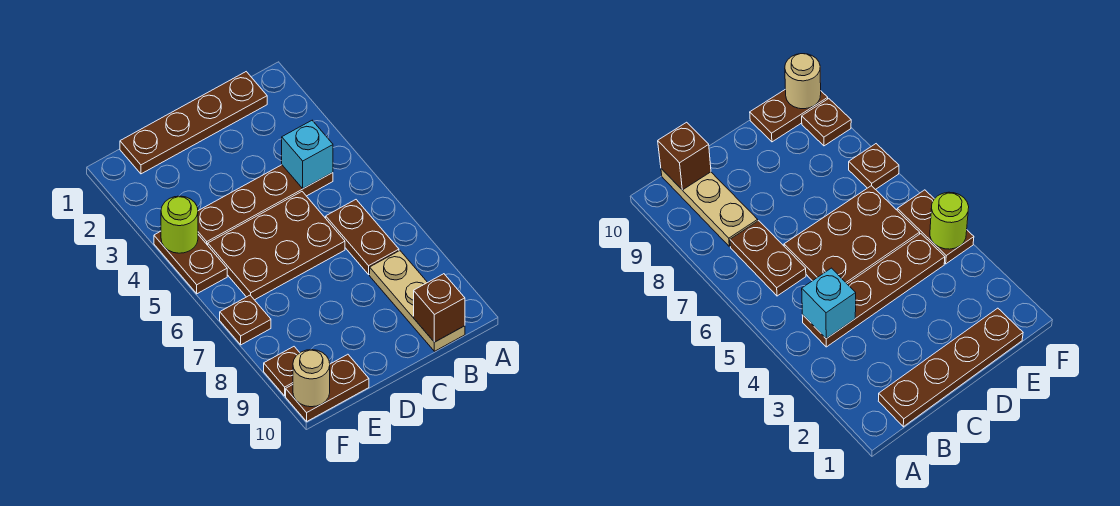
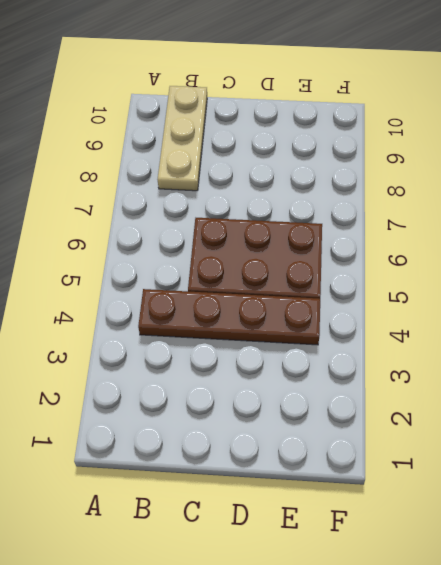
none -> brown plate B1:E1 level 1
none -> brown plate B6:B7 level 1
none -> brown plate E10:F10 level 1

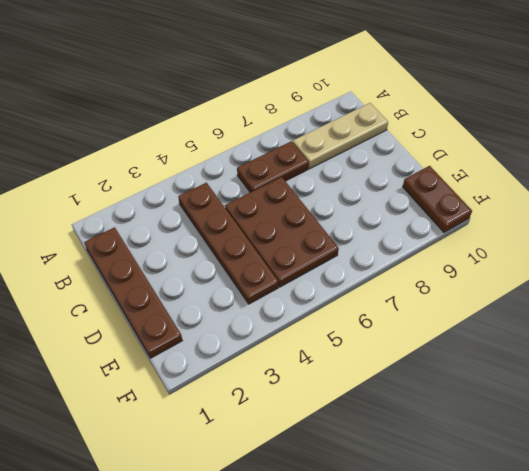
none -> brown plate F4:F5 level 1
none -> brown plate F7 level 1
none -> brown plate F9 level 1

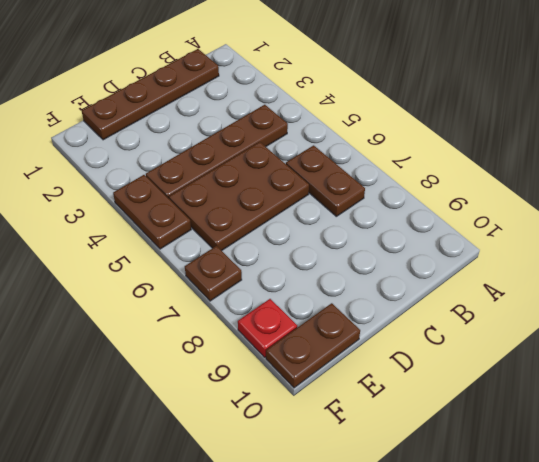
red plate F9 level 1 -> brown plate F9 level 1
none -> tan plate B8:B10 level 1
none -> cyan brick B4 level 2
none -> brown brick B10 level 2

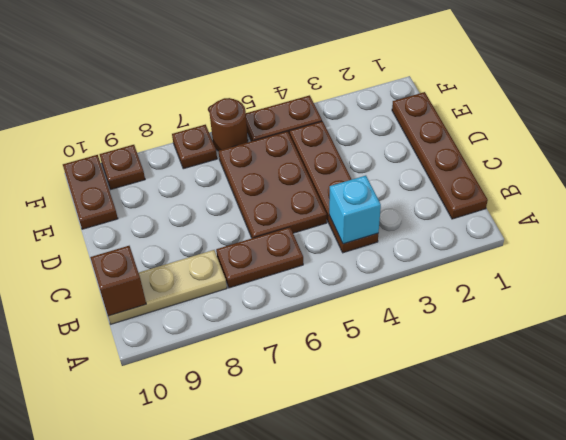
brown round brick F6 level 1 -> none
none -> lime round brick F4 level 2
none -> tan round brick F10 level 2

